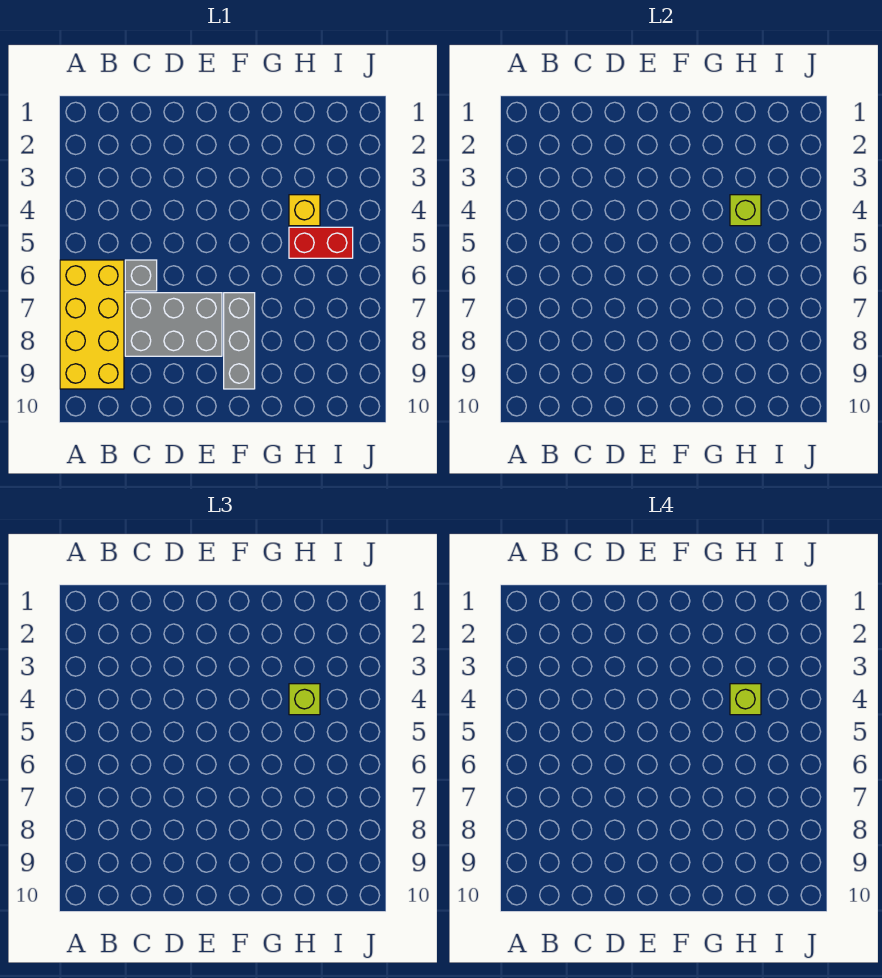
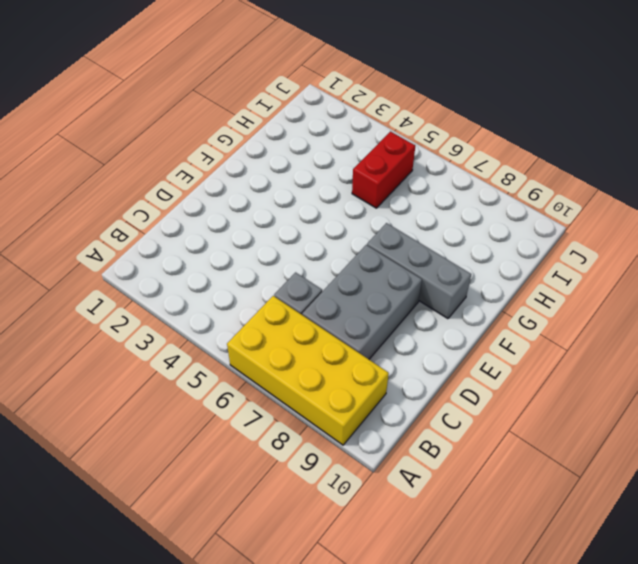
none -> yellow brick H4 level 1
none -> lime brick H4 level 2

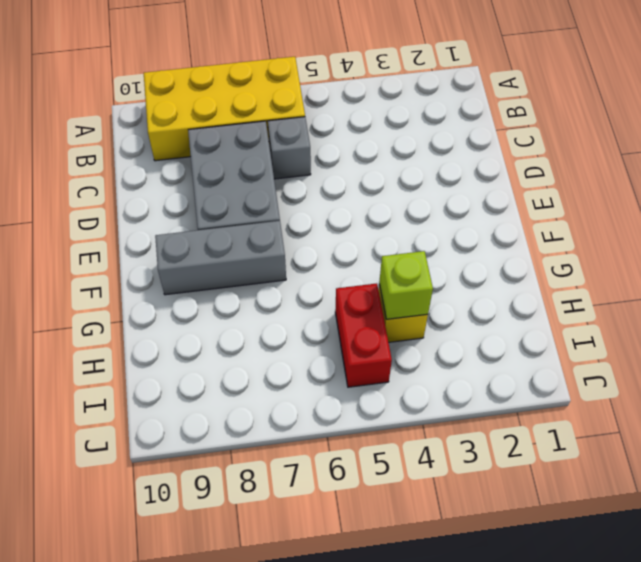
none -> lime brick H4 level 3
none -> lime brick H4 level 4

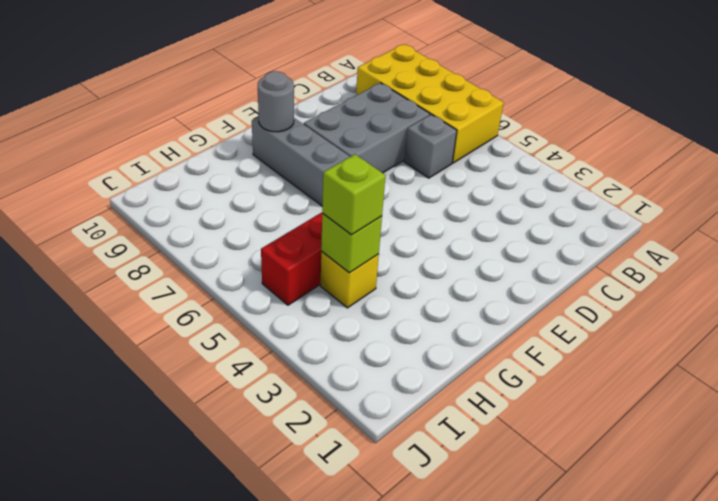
grey round brick F9 level 2 -> none
none -> lime brick H4 level 4

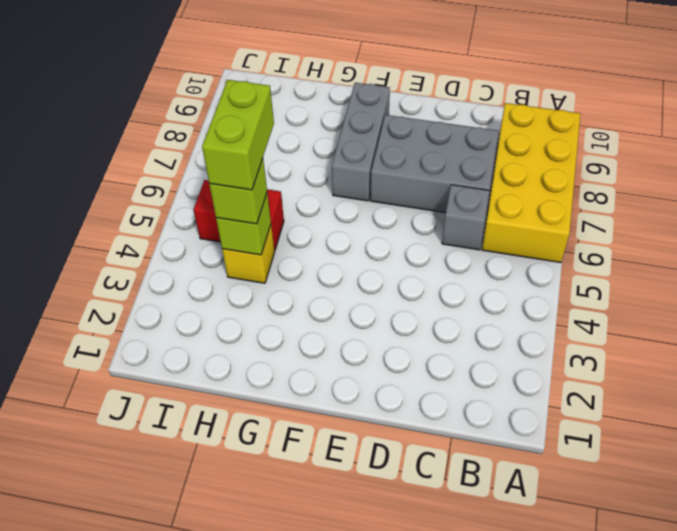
lime brick H4:H5 level 4 -> lime brick H4 level 4

